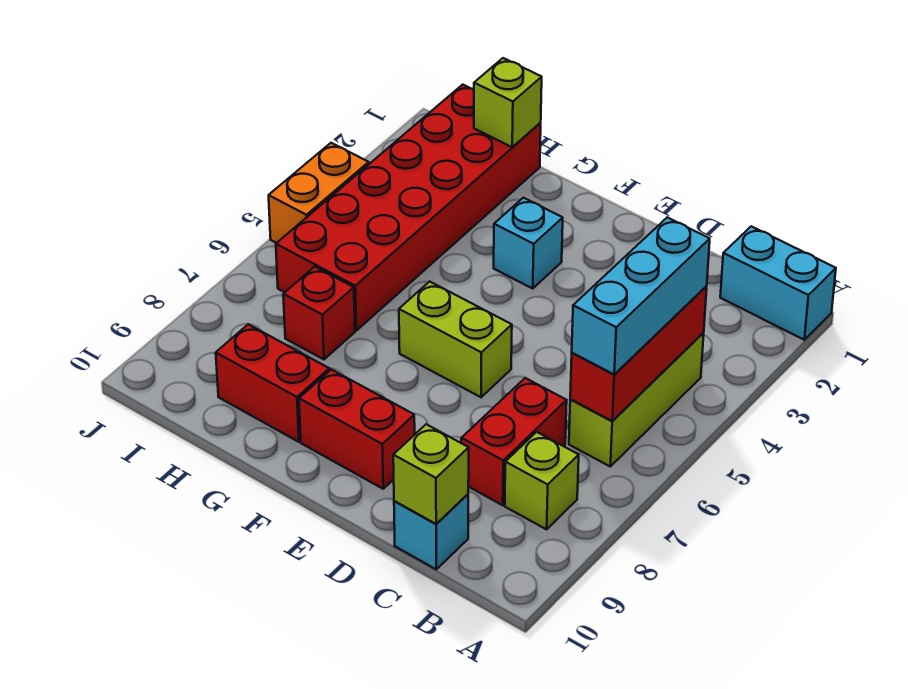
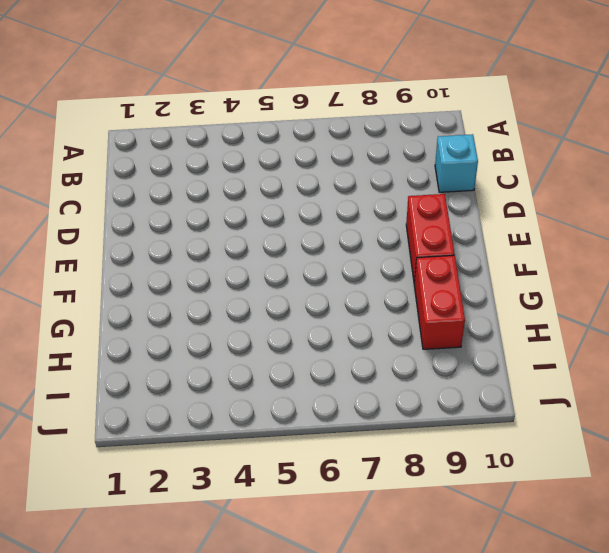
none -> cyan brick A1:B1 level 1
none -> lime brick B4:B6 level 1
none -> lime brick B8 level 1

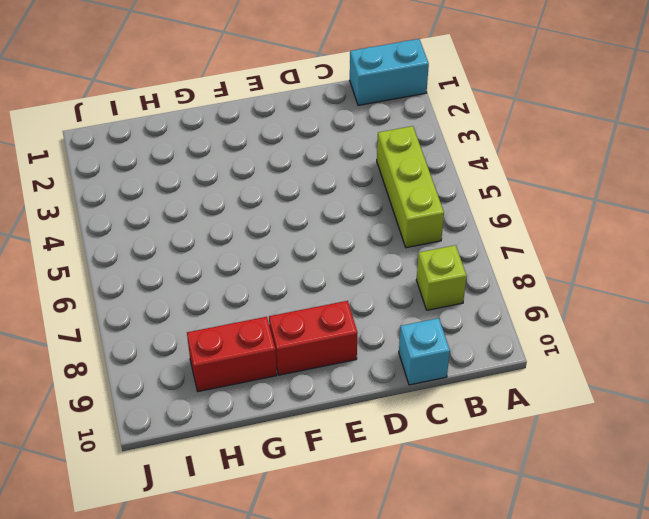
none -> red brick C7:C8 level 1
none -> lime brick E6:F6 level 1
none -> cyan brick F3 level 1

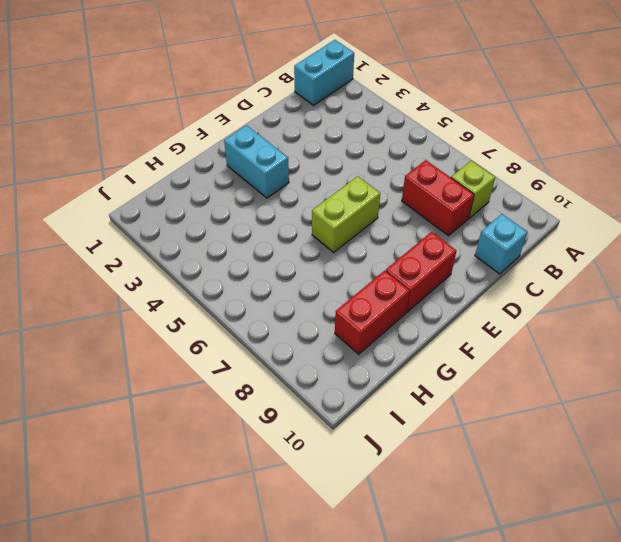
cyan brick F2:F3 level 1 -> cyan brick F3 level 1
none -> lime brick B4:B6 level 1
none -> red brick H1:I6 level 1
none -> red brick H7 level 1

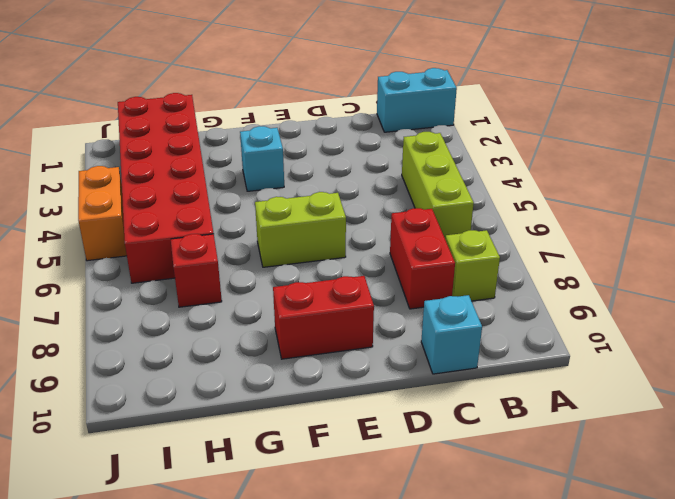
none -> red brick G9:H9 level 1
none -> red brick B4:B6 level 2
none -> lime brick C10 level 2

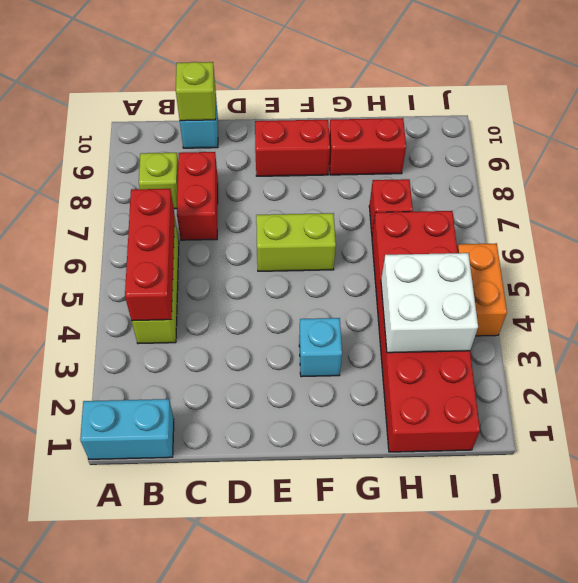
white brick H3:I4 level 2 -> none
none -> lime brick H1 level 2
none -> cyan brick B4:B6 level 3

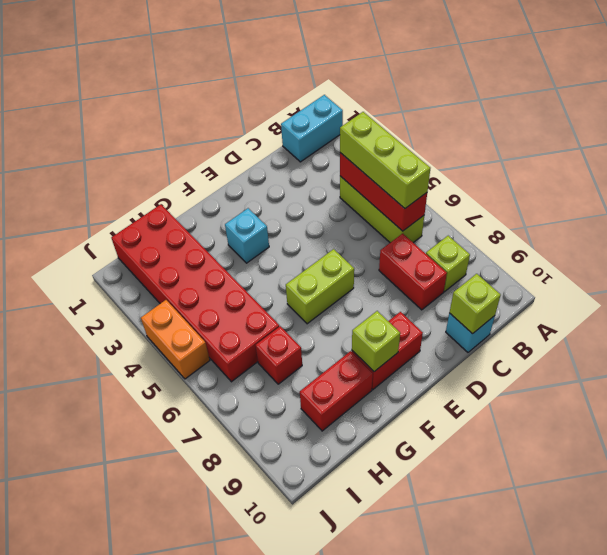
lime brick B4:B6 level 3 -> cyan brick B4:B6 level 3
lime brick F9 level 2 -> lime brick H1 level 2

